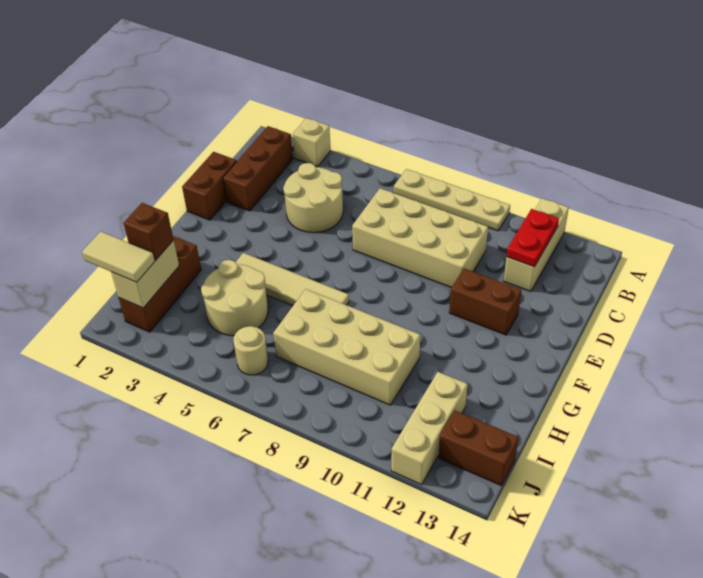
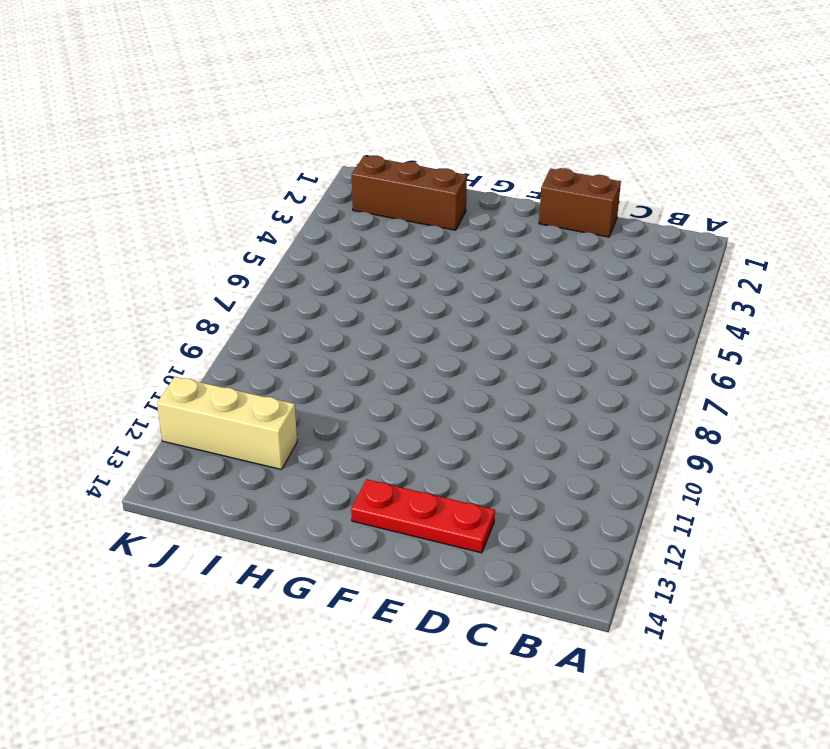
red plate D13:F13 level 1 -> none
none -> tan brick A3 level 1
none -> tan plate A7:A10 level 1
none -> tan brick A12:C12 level 1

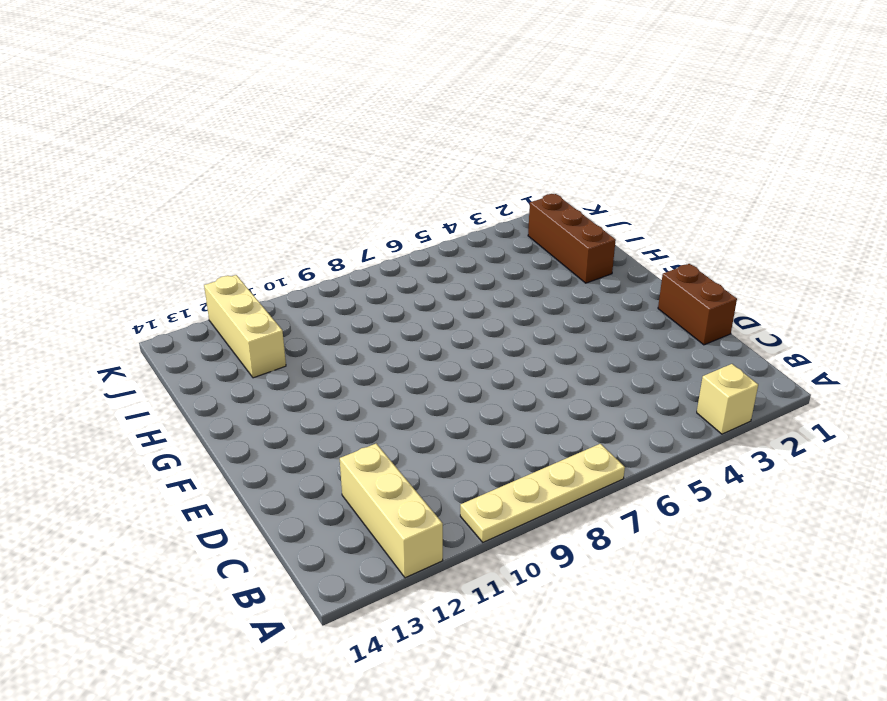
none -> brown brick B2:D2 level 1
none -> tan round brick C4:D5 level 1
none -> tan brick C7:D10 level 1

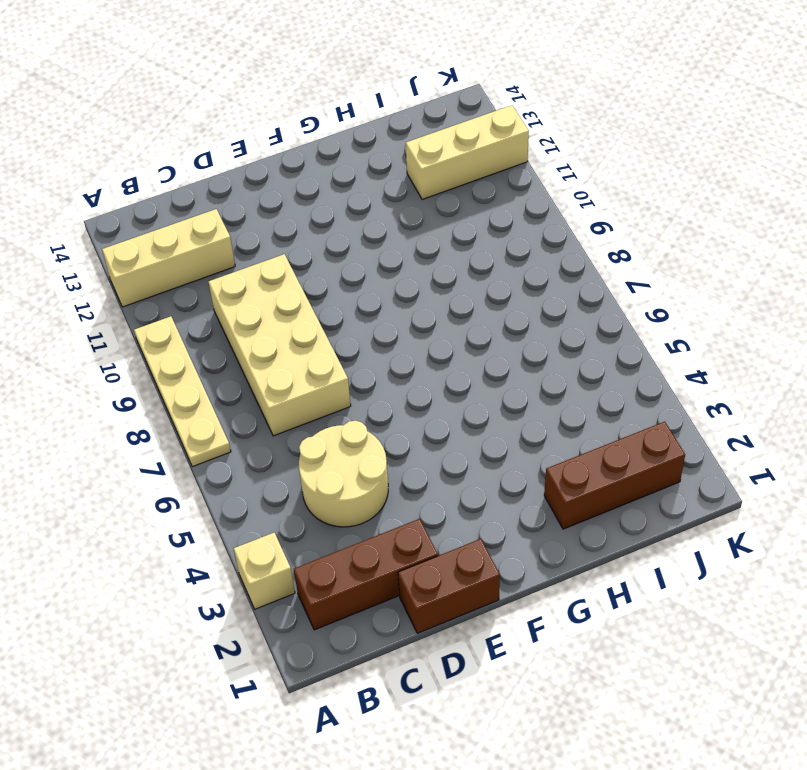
none -> brown brick E11:E12 level 1
none -> tan tile G4:G7 level 1
none -> tan round brick H4:I5 level 1

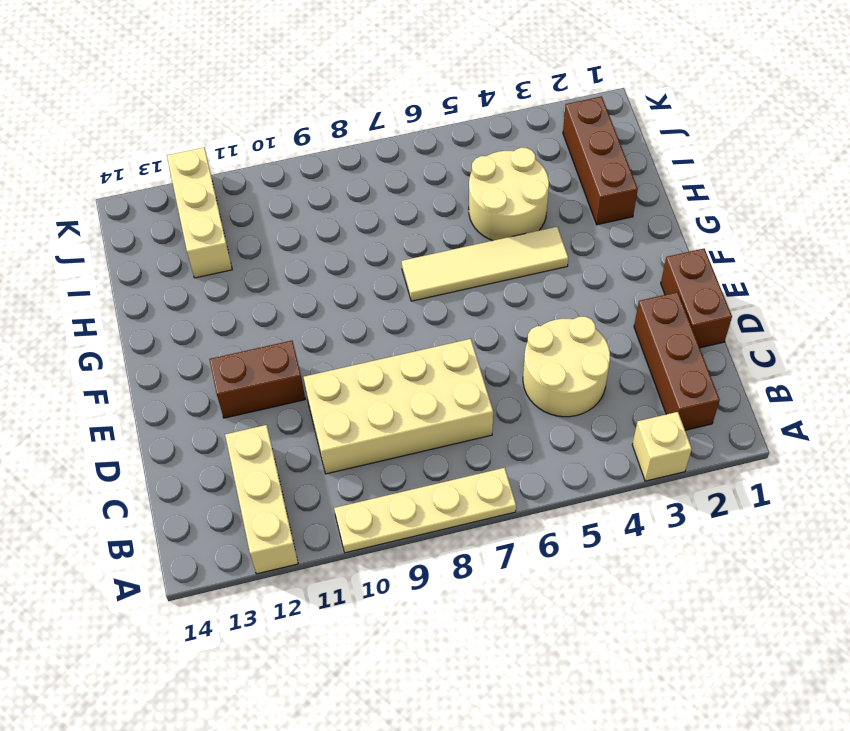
none -> tan brick H7:I10 level 1
none -> tan round brick J6 level 1
none -> brown brick J13:J14 level 1

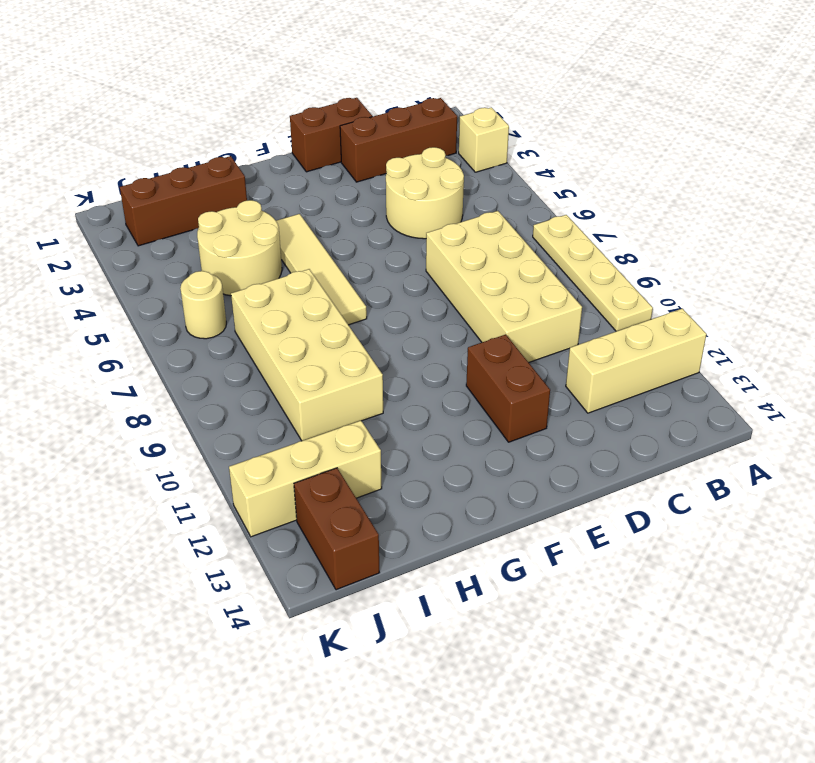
none -> red plate B12:C12 level 2
none -> tan brick I2:J2 level 2
none -> brown brick I2 level 3

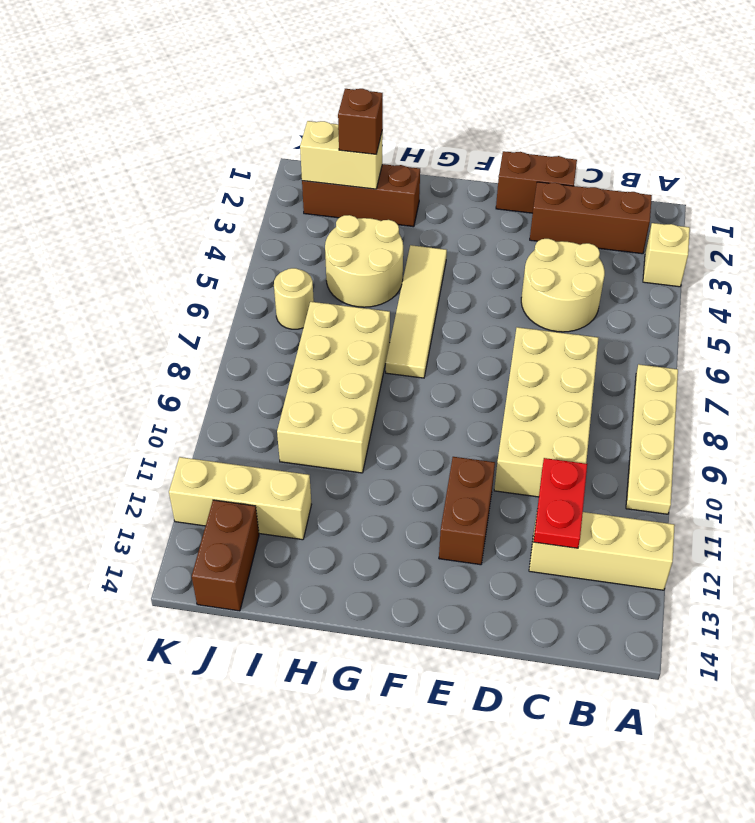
red plate C11:C12 level 2 -> red plate B12:C12 level 2
none -> tan tile J1:J2 level 3

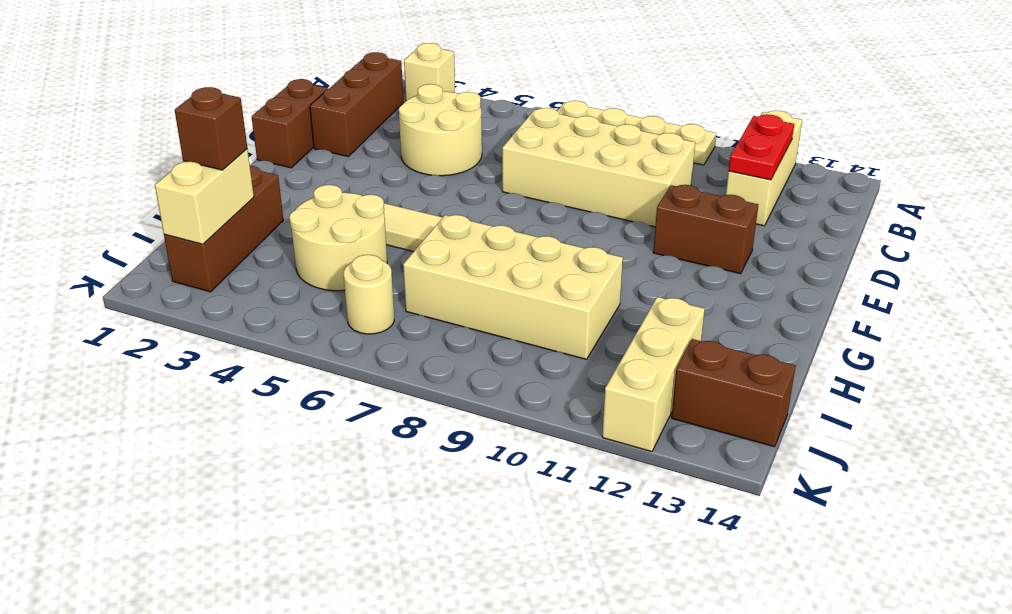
none -> tan tile J1:J2 level 3

